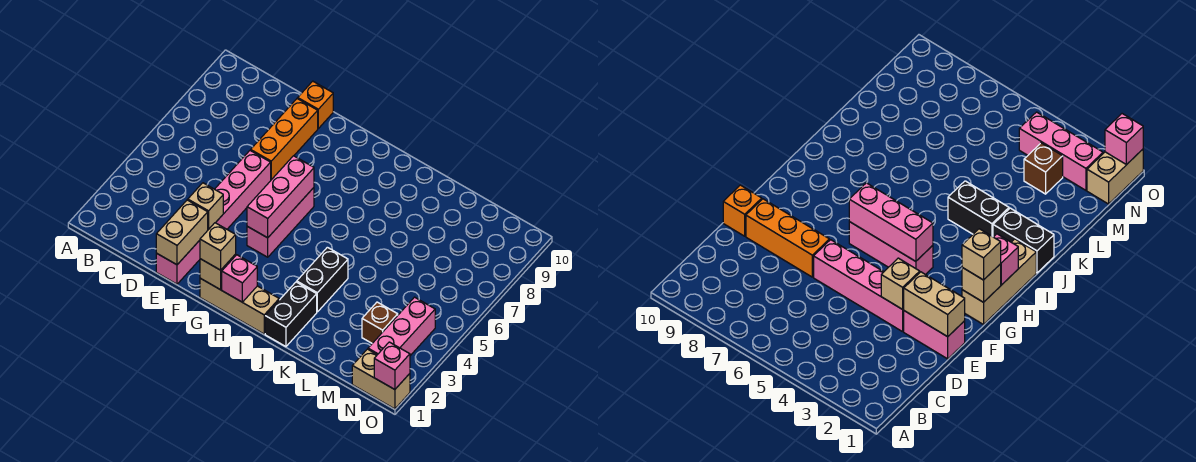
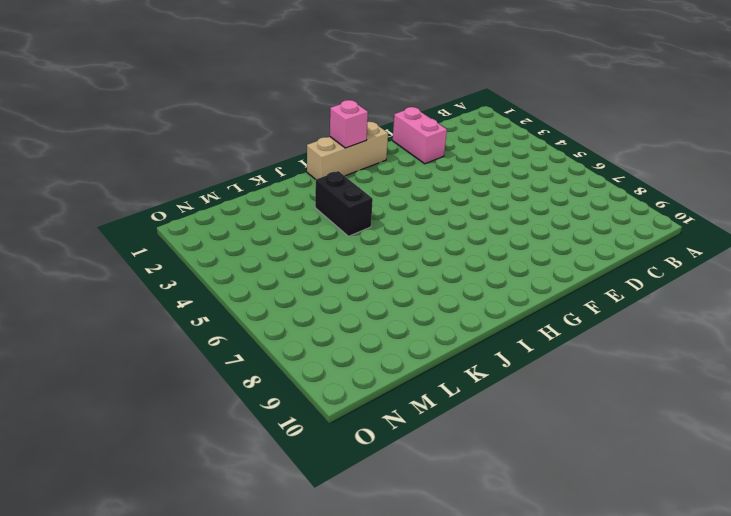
none -> pink brick E3:E6 level 1
none -> orange brick E7:E9 level 1
none -> orange brick E10 level 1

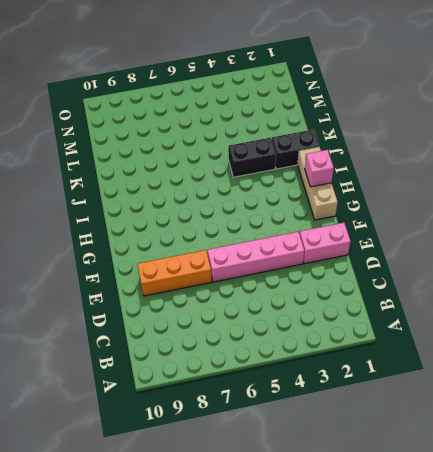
none -> orange brick E10 level 1
none -> pink brick G4:G6 level 1
none -> brown brick M3 level 1

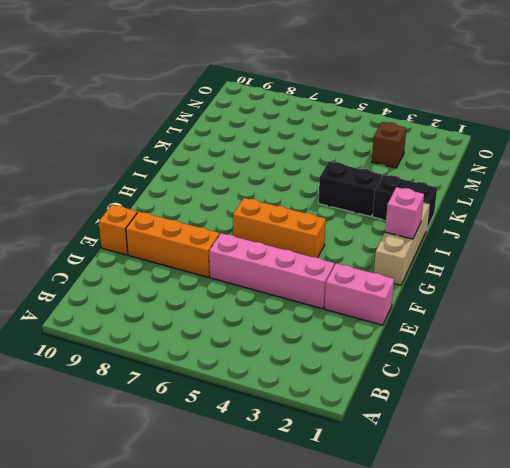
orange brick G4:G6 level 1 -> pink brick G4:G6 level 1
none -> tan brick N1:O1 level 1
none -> pink brick N2:N4 level 1
none -> tan brick E1:E2 level 2

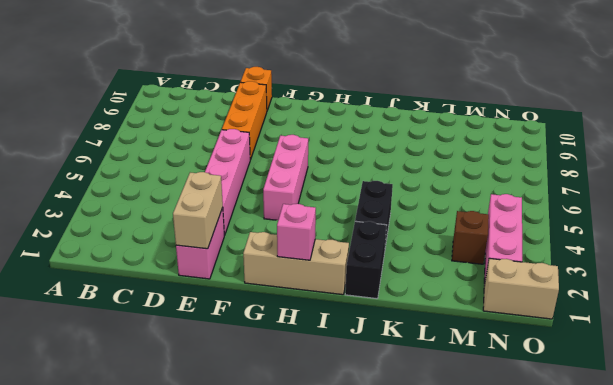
none -> tan brick E3 level 2
none -> tan brick G1 level 2
none -> pink brick G4:G6 level 2

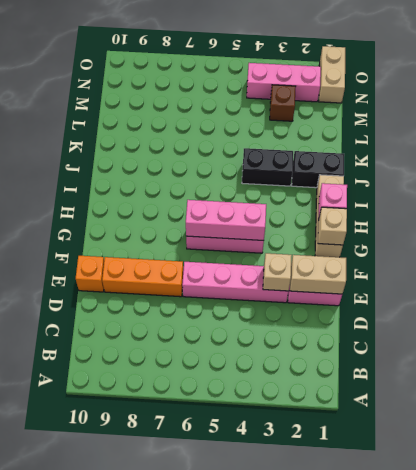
none -> pink brick O1 level 2
none -> tan brick G1 level 3

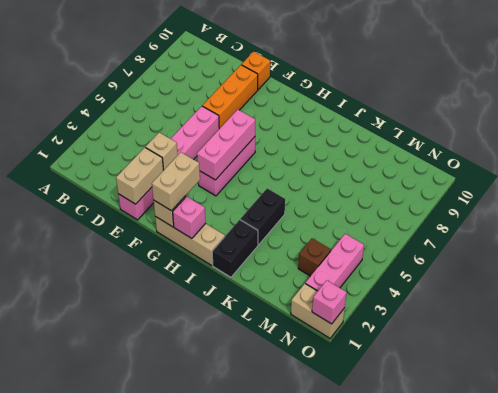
tan brick G1:G2 level 3 -> tan brick G1 level 3

